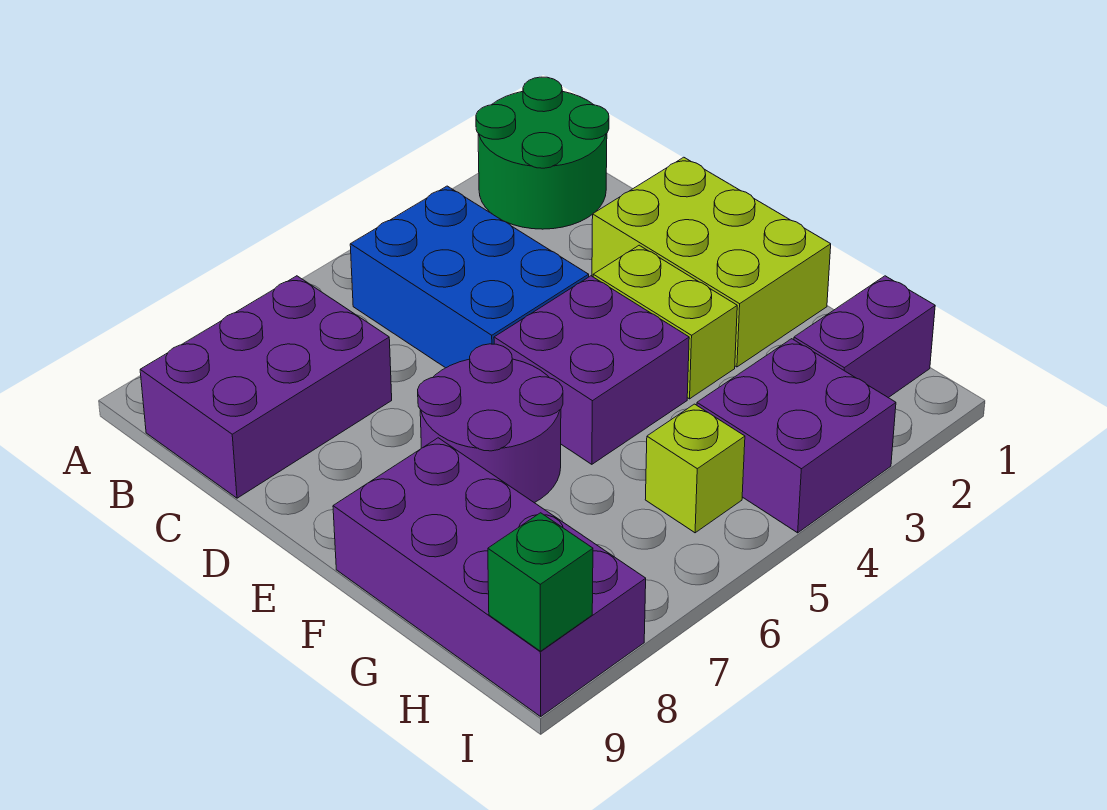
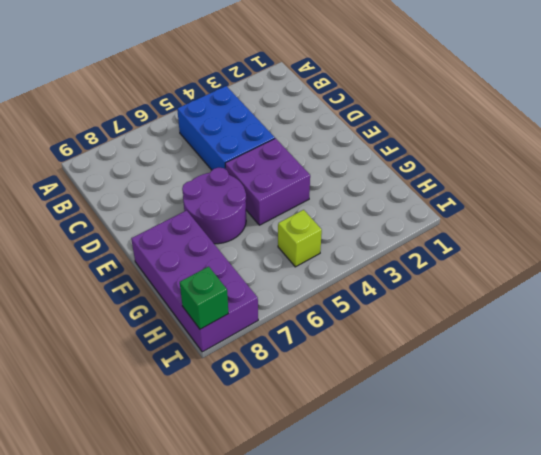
none -> green round brick A1:B2 level 1
none -> purple brick B7:C9 level 1
none -> lime brick D1:F2 level 1

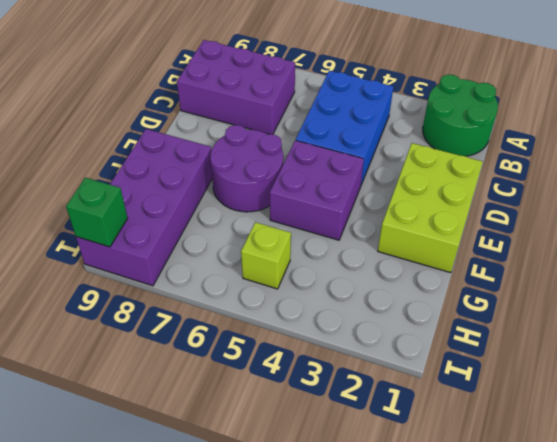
none -> lime brick E3:F3 level 1
none -> purple brick H1:H2 level 1
none -> purple brick H3:I4 level 1

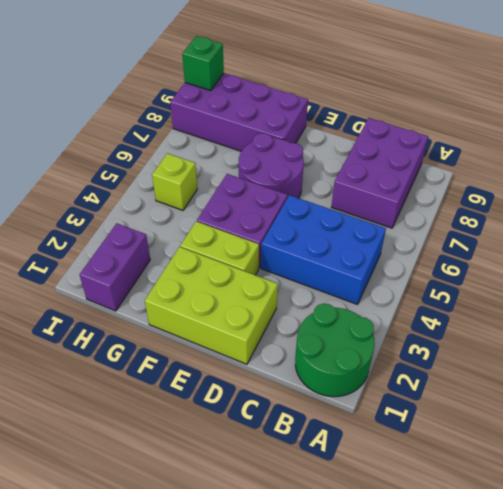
none -> purple brick H3:I4 level 1

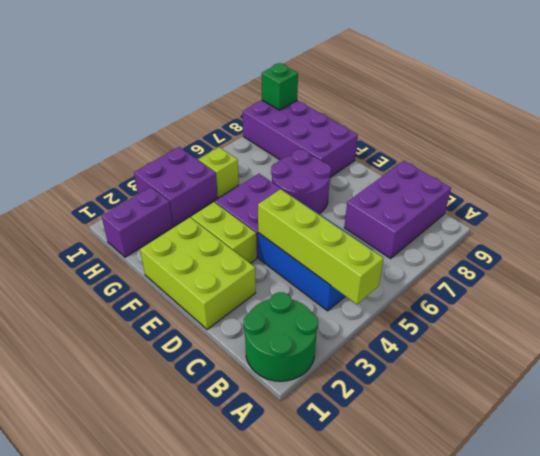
lime brick A4:D4 level 2 -> none

